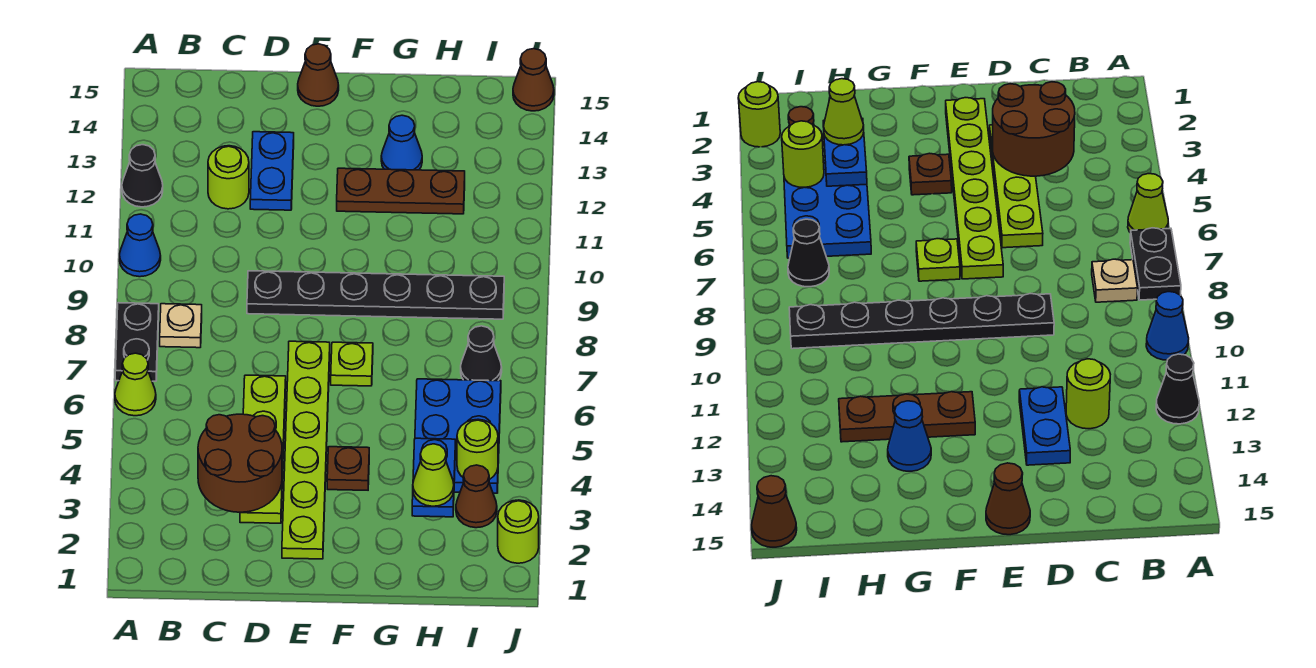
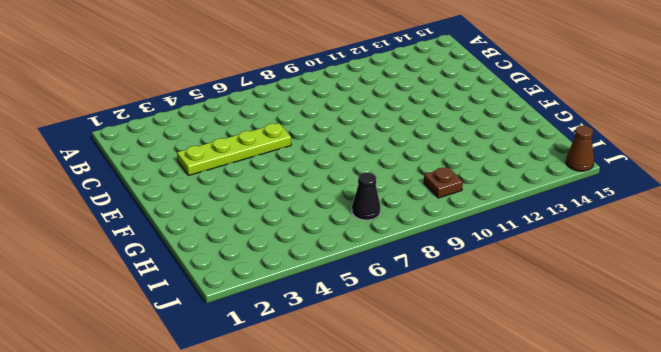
brown plate I10 level 1 -> brown plate F4 level 1
none -> lime cone A6 level 1
none -> black plate A7:A8 level 1
none -> blue cone A10 level 1

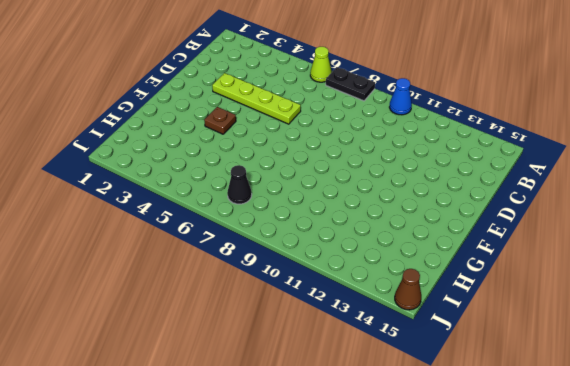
none -> black cone A12 level 1
none -> tan plate B8 level 1
none -> lime round brick C12 level 1

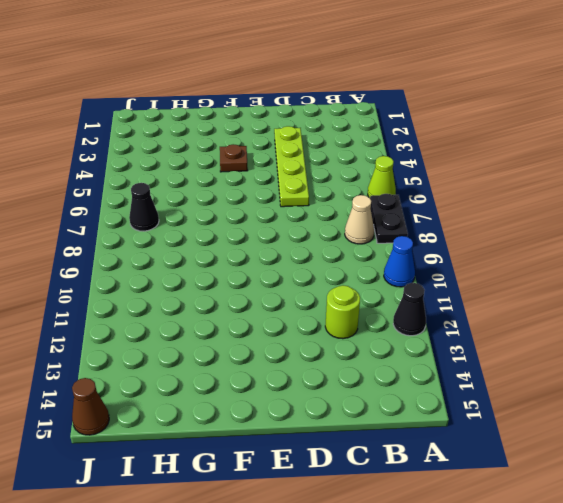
tan cone B8 level 1 -> tan plate B8 level 1
none -> black plate D9:I9 level 1
none -> blue plate D12:D13 level 1
none -> lime plate E2:E7 level 1

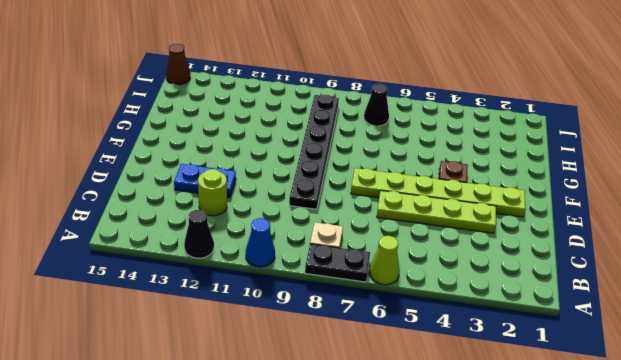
none -> brown cone E15 level 1
none -> lime plate F7 level 1
none -> brown plate F12:H12 level 1

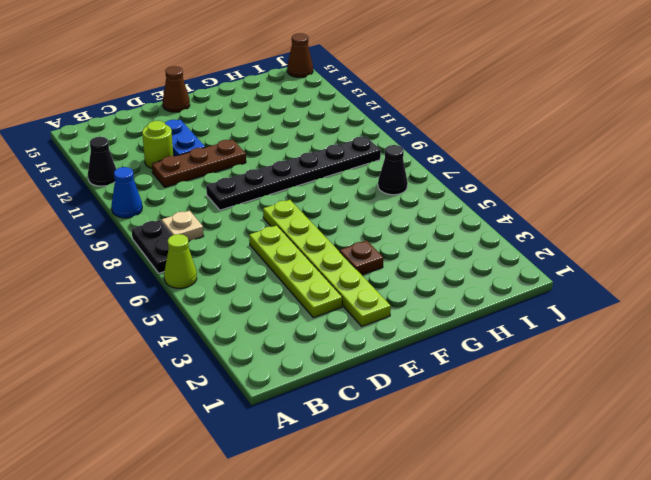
brown plate C11:E11 level 1 -> brown plate F12:H12 level 1
none -> lime plate F7 level 1
none -> blue cone G13 level 1
none -> blue plate H4:I6 level 1

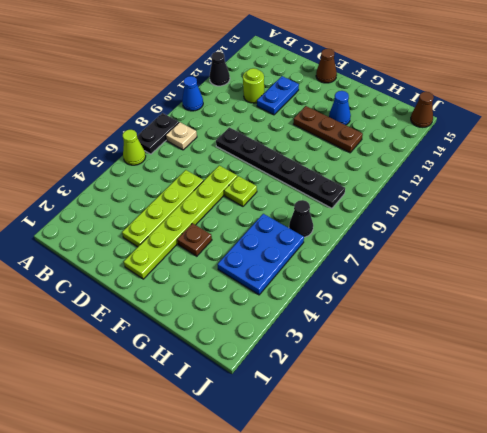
none -> brown cone I3 level 1
none -> lime round brick J2 level 1
none -> brown round brick C3:D4 level 2

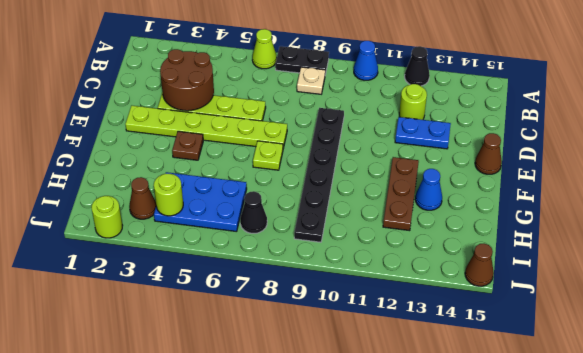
none -> blue plate H3:H4 level 2
none -> lime cone H3 level 3

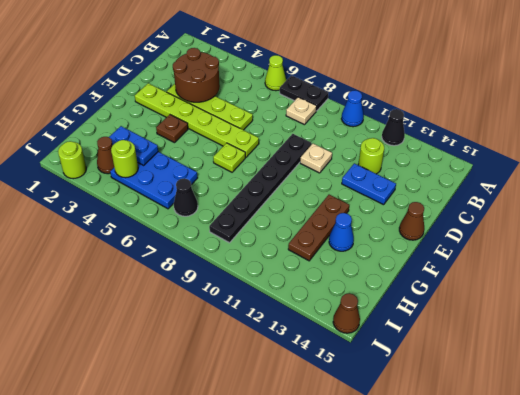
tan plate D10 level 1 -> none
none -> lime cone H3 level 3

